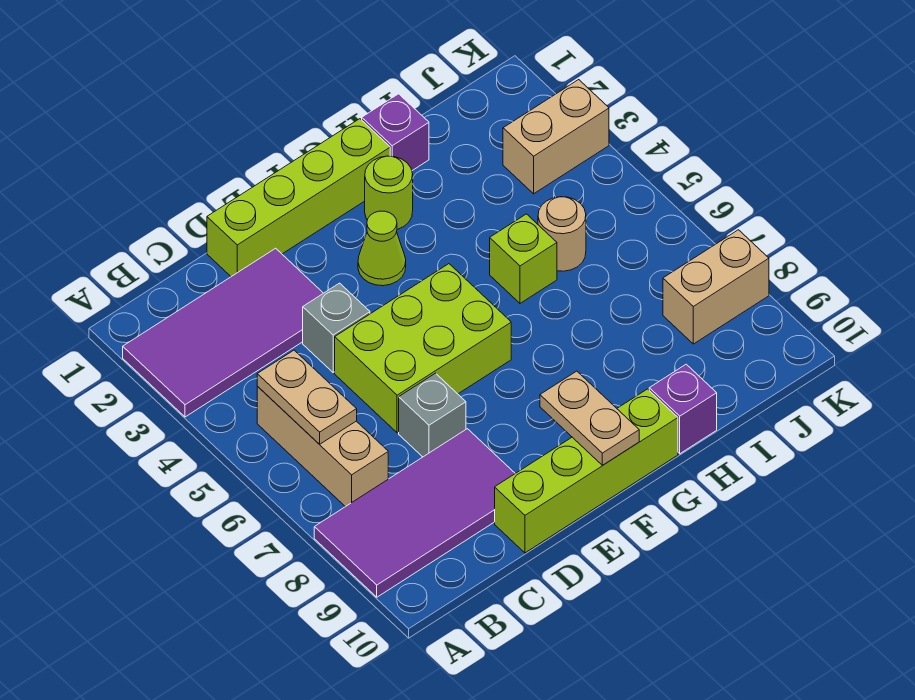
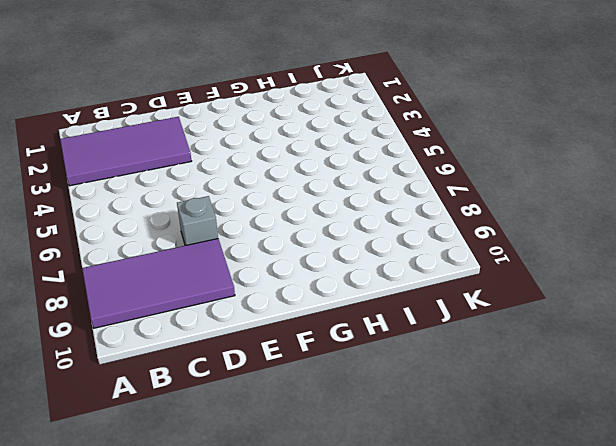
none -> tan brick B5:B7 level 1
none -> lime brick D1:G1 level 1
none -> grey brick D4 level 1

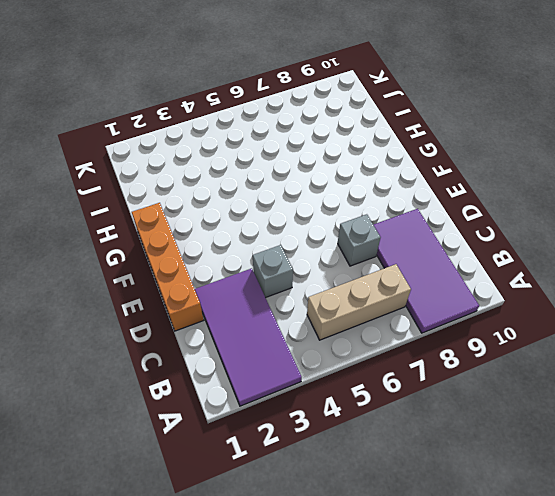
orange brick D1:G1 level 1 -> lime brick D1:G1 level 1
none -> lime brick D5:F6 level 1
none -> lime brick D10:G10 level 1
none -> lime cone F3 level 1

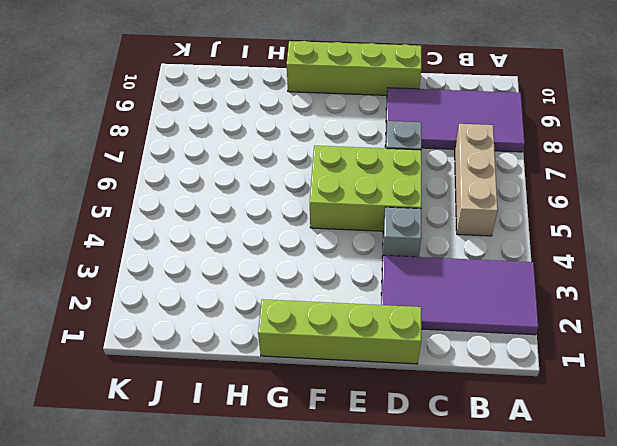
none -> lime cone F3 level 1
none -> lime round brick G2 level 1
none -> purple brick H1 level 1

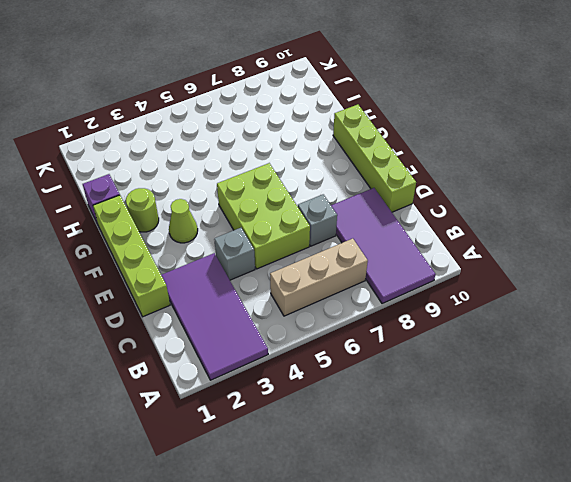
none -> lime brick H5 level 1
none -> purple brick H10 level 1
none -> tan round brick I5 level 1

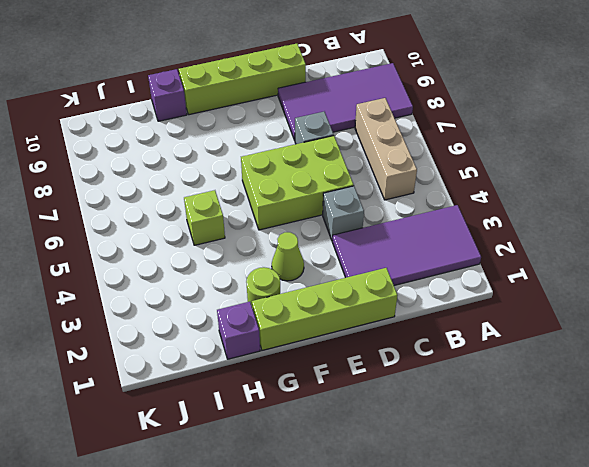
none -> tan round brick I5 level 1
none -> tan brick J3:K3 level 1
none -> tan brick J8:K8 level 1

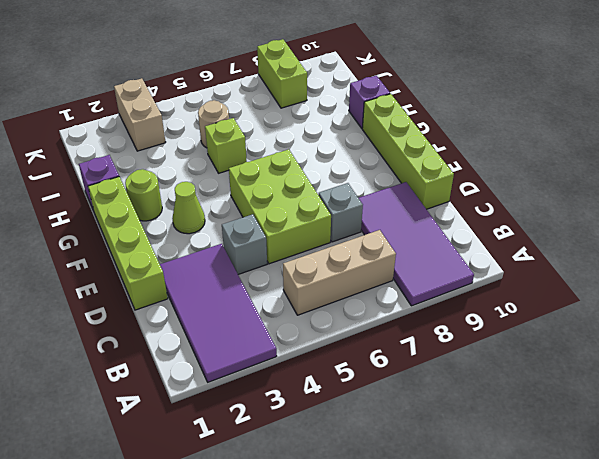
lime brick J8:K8 level 1 -> tan brick J8:K8 level 1
none -> tan plate B5:B6 level 2
none -> tan plate F9:F10 level 2

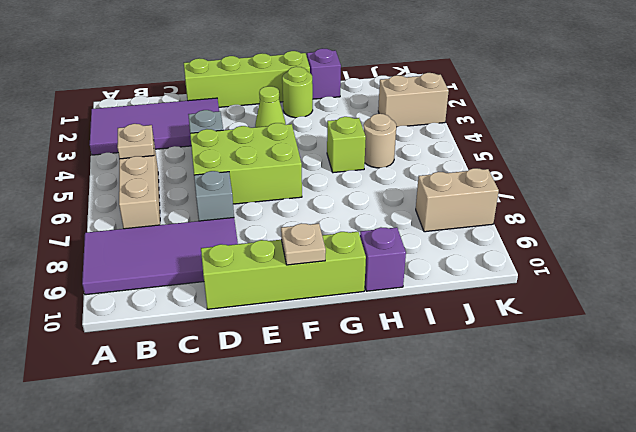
tan plate B5 level 2 -> tan plate B5:B6 level 2
tan plate F10 level 2 -> tan plate F9:F10 level 2

